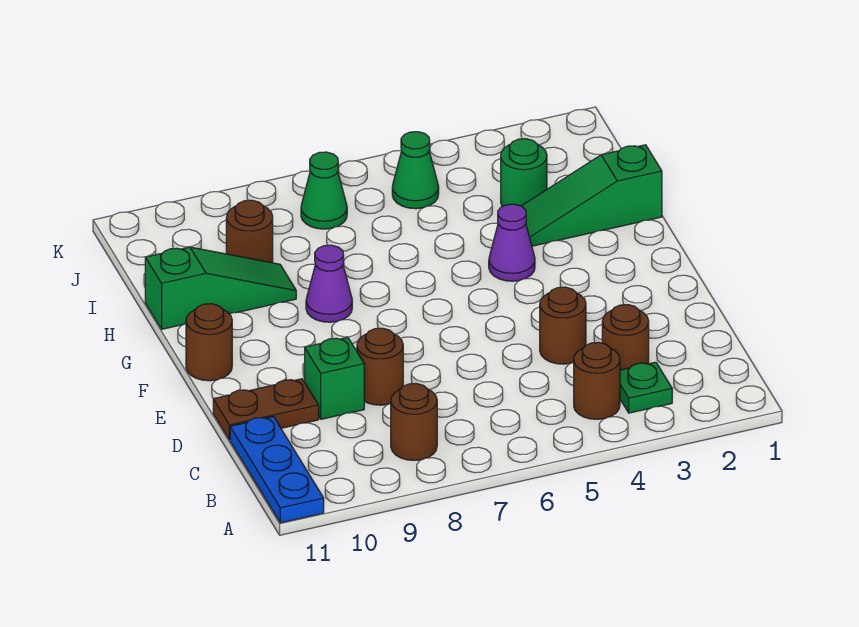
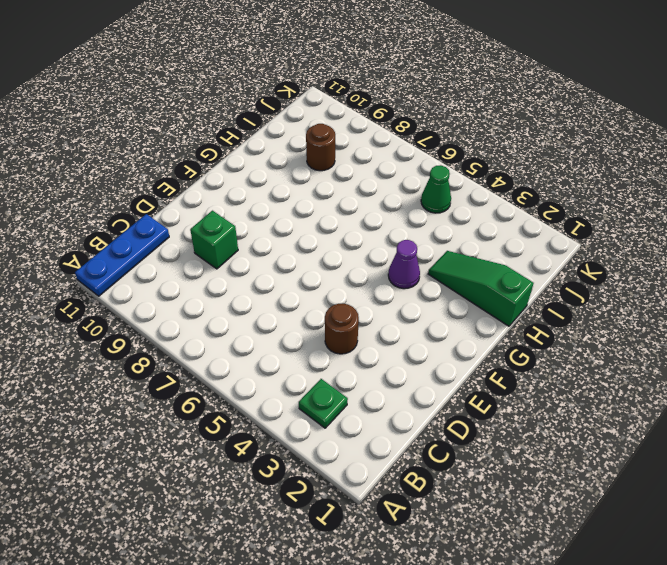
none -> brown round brick B4 level 1
none -> brown round brick B8 level 1
none -> brown round brick C3 level 1

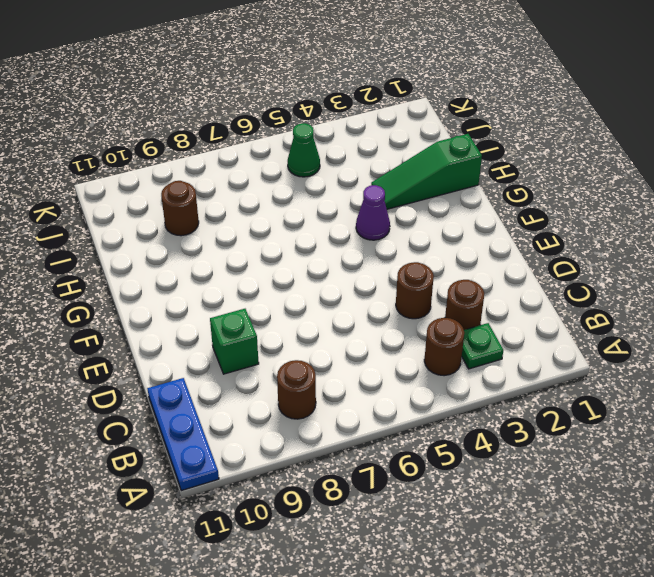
none -> brown round brick D8 level 1
none -> brown plate D10:D11 level 1
none -> brown round brick F11 level 1

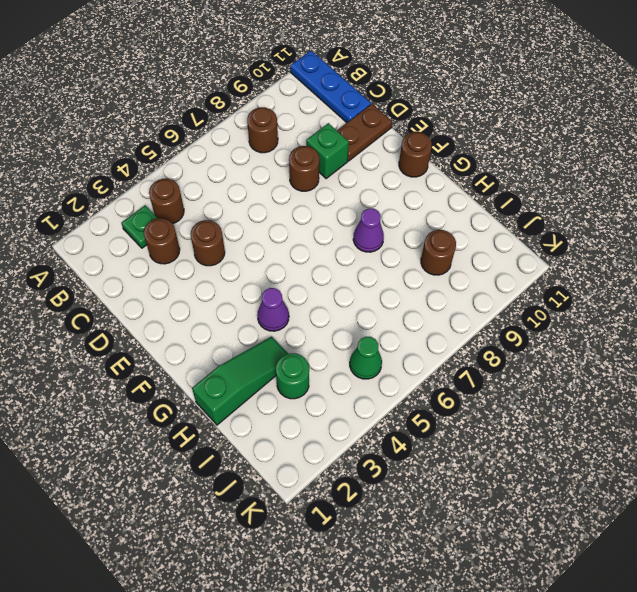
none -> green slope H9:H11 level 1 top 11
none -> green cone J7 level 1

